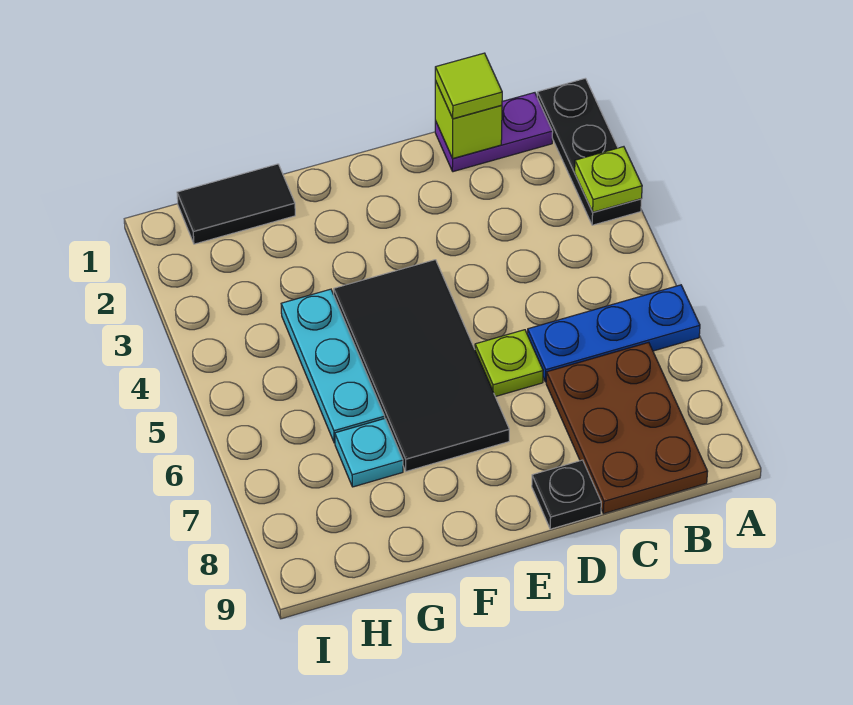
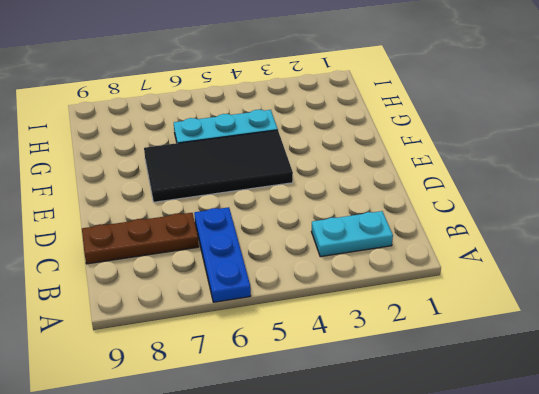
cyan plate B2:B3 level 1 -> none
brown plate C7:C9 level 1 -> brown plate B7:C9 level 1
none -> black plate A1:A3 level 1
none -> purple plate B1:C1 level 1
none -> lime plate D6 level 1

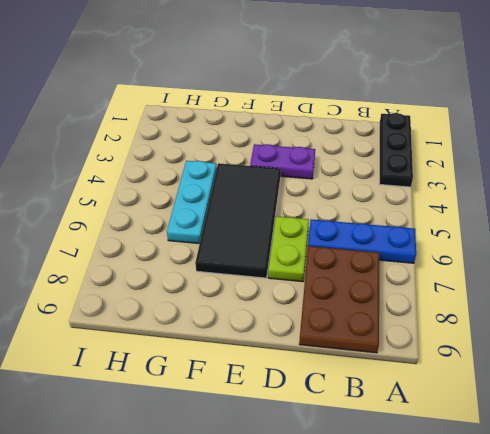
purple plate D3:E3 level 1 -> purple plate B1:C1 level 1
lime plate D6:D7 level 1 -> lime plate D6 level 1
none -> black plate D9 level 1
none -> black tile G1:H1 level 1
none -> cyan plate G7 level 1

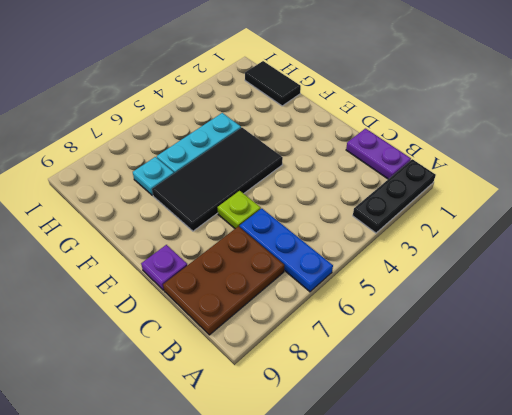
purple plate D9 level 1 -> black plate D9 level 1
none -> lime plate A3 level 2
none -> lime brick C1 level 2
none -> lime tile C1 level 3

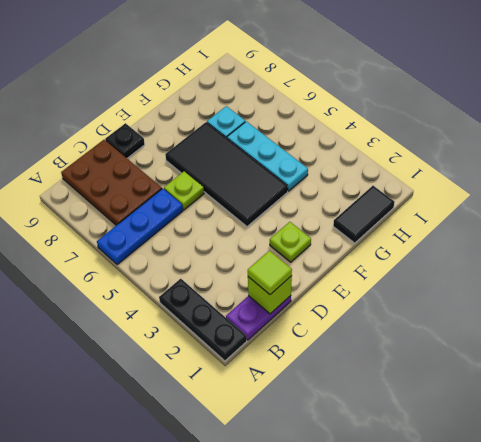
lime plate E2 level 1 -> lime plate A3 level 2

